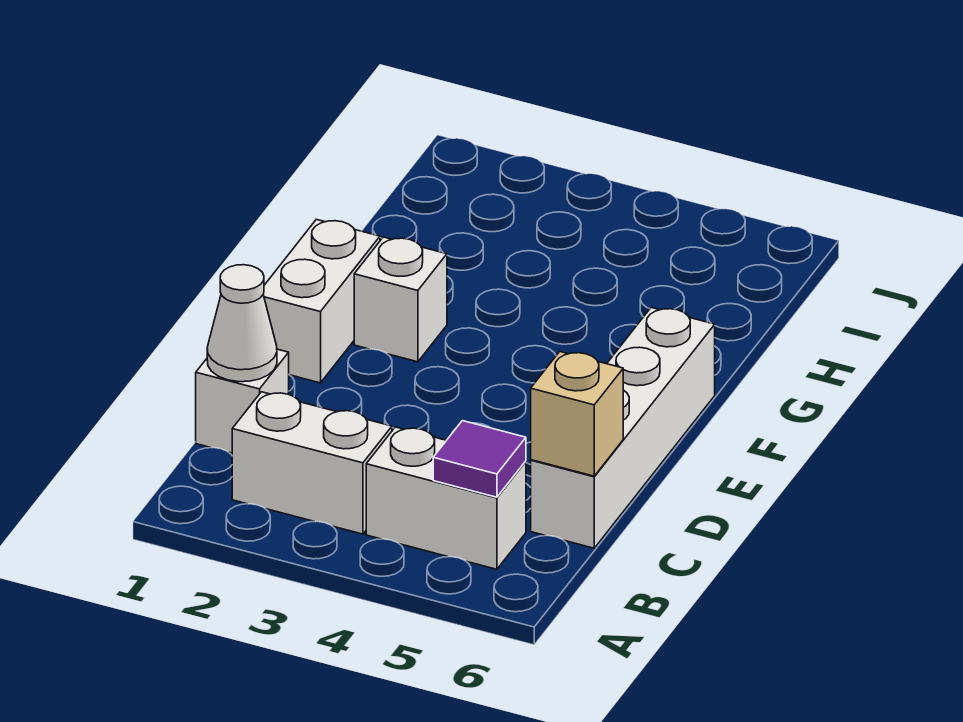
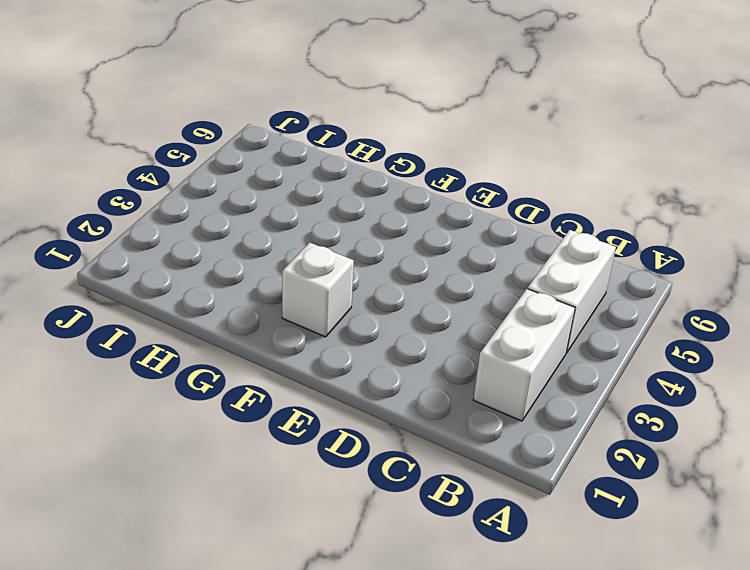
none -> white brick C1 level 1
none -> white brick C6:F6 level 1

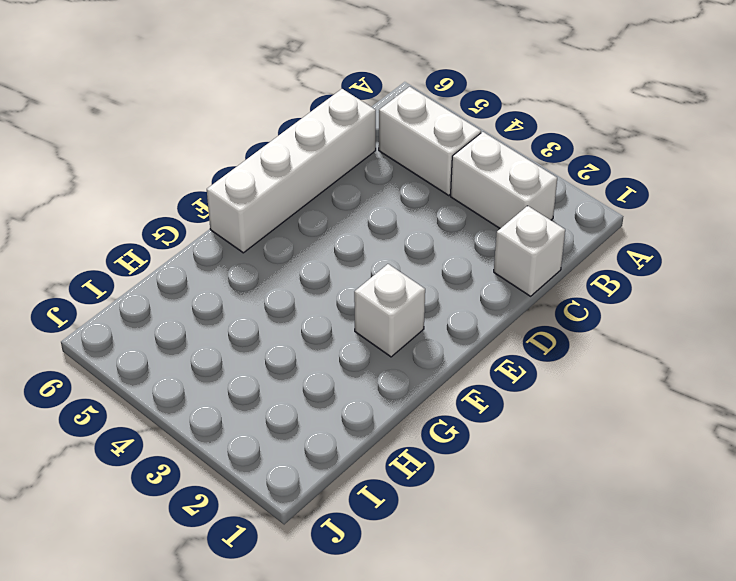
none -> white brick E1:F1 level 1
none -> purple tile B5 level 2

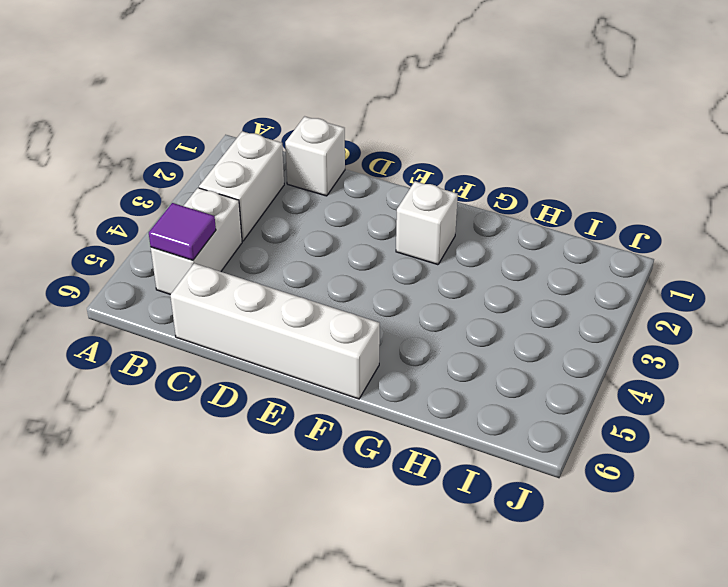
none -> white brick E1:F1 level 1
none -> white cone C1 level 2

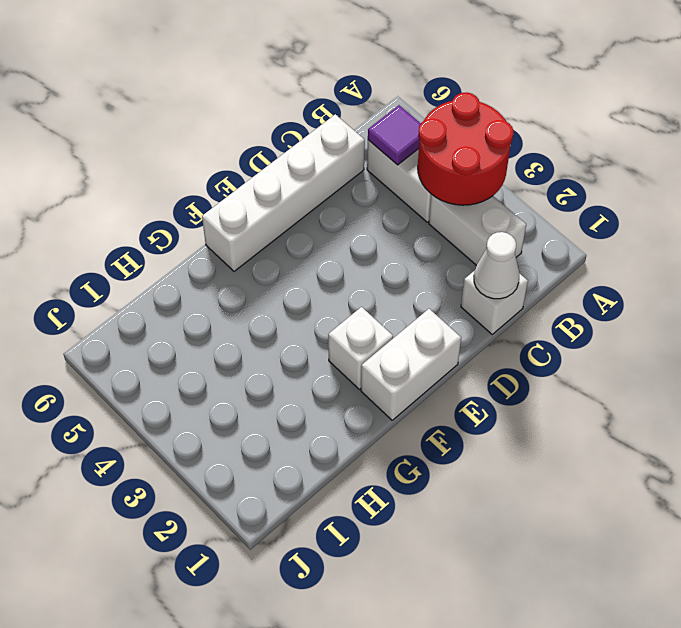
red round brick A3:B4 level 2 -> none
none -> tan brick C6 level 2

